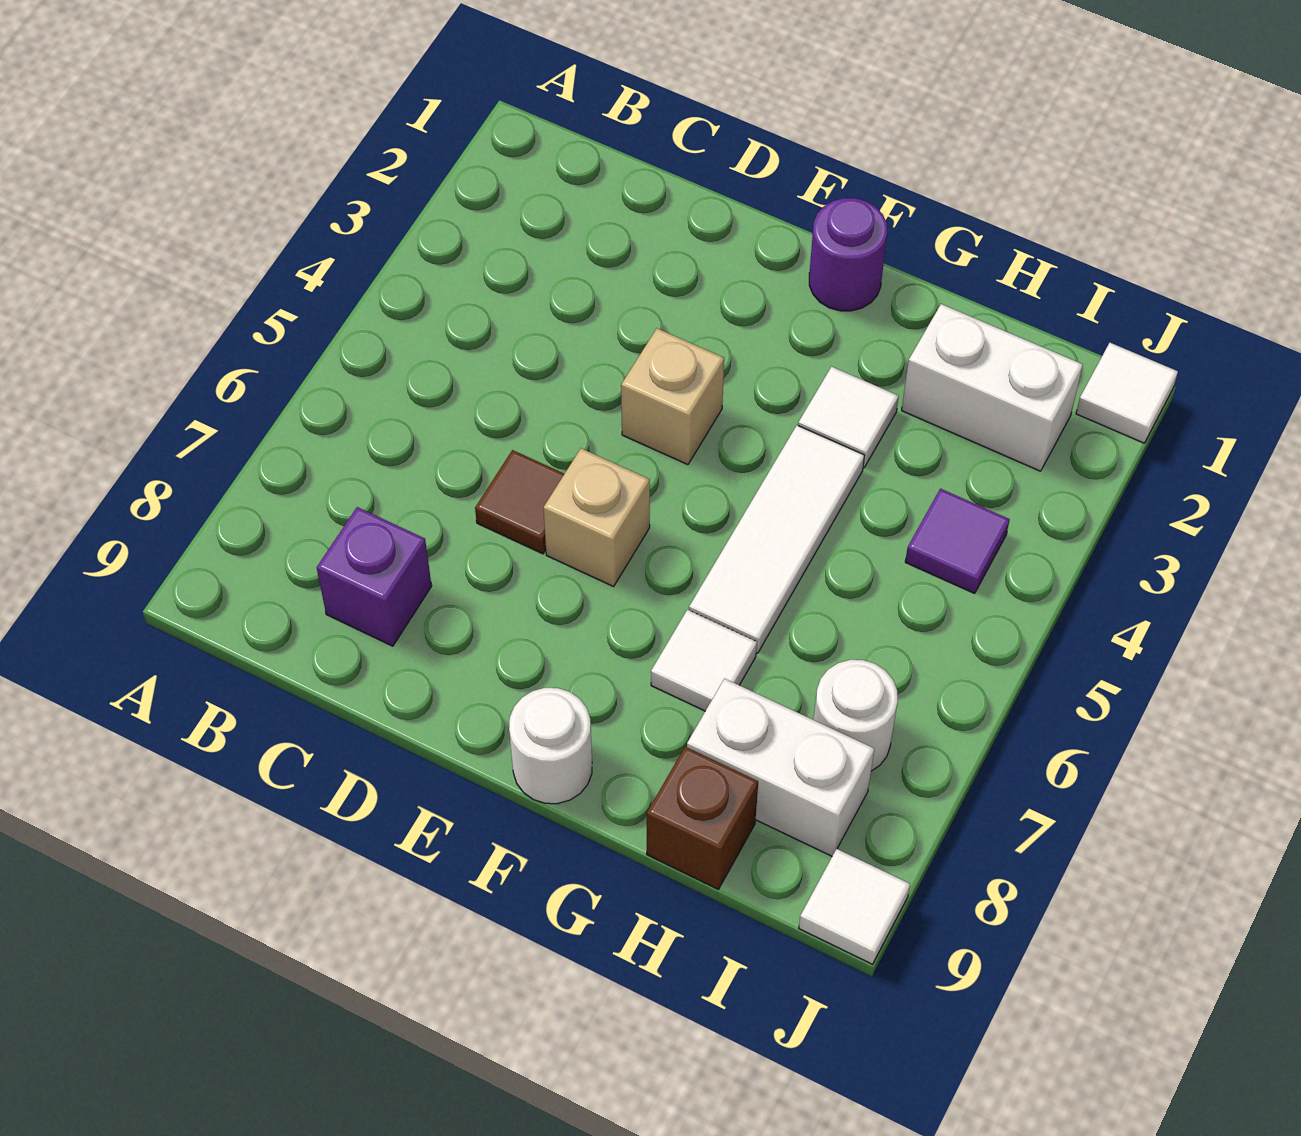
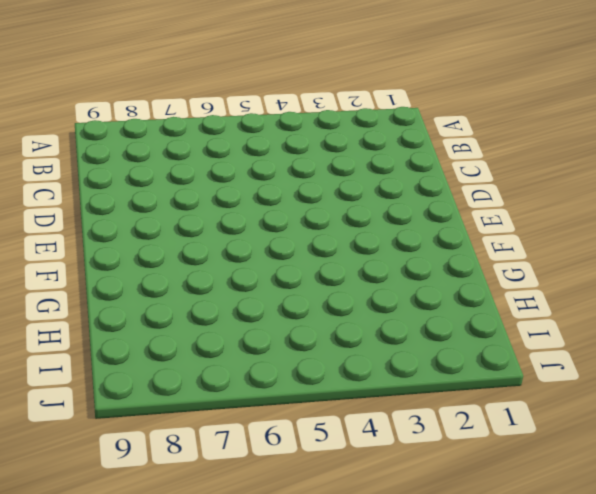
none -> purple brick C8 level 1
none -> brown tile D6 level 1
none -> tan brick E4 level 1

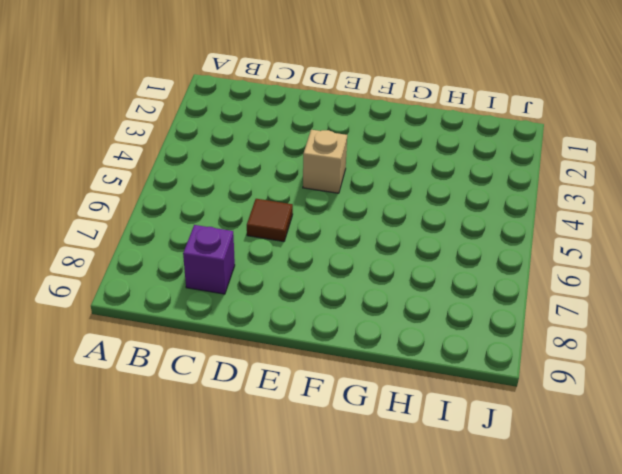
none -> tan brick E6 level 1
none -> purple round brick F1 level 1
none -> white round brick F9 level 1

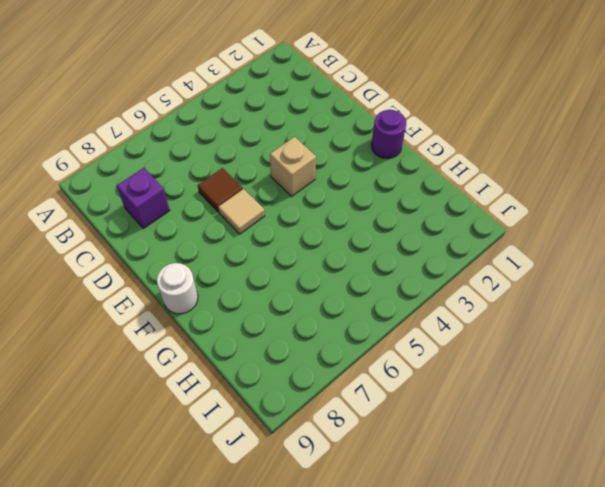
tan tile E6 level 1 -> tan brick E6 level 1
none -> white tile G3 level 1
none -> white tile G4:G6 level 1
none -> white tile G7 level 1

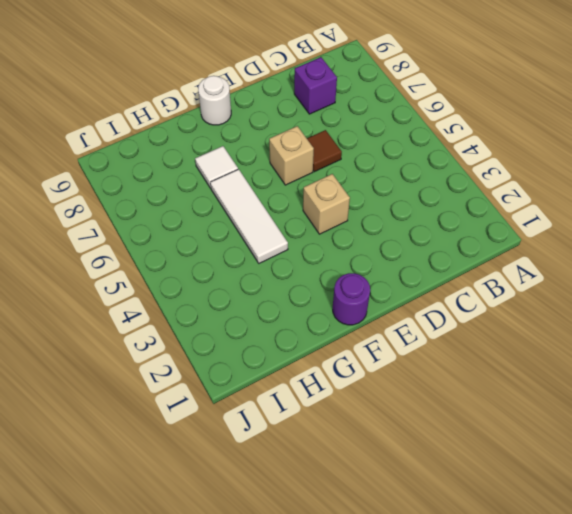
none -> white tile G3 level 1
none -> white brick H2:I2 level 1
none -> white brick H8:I8 level 1

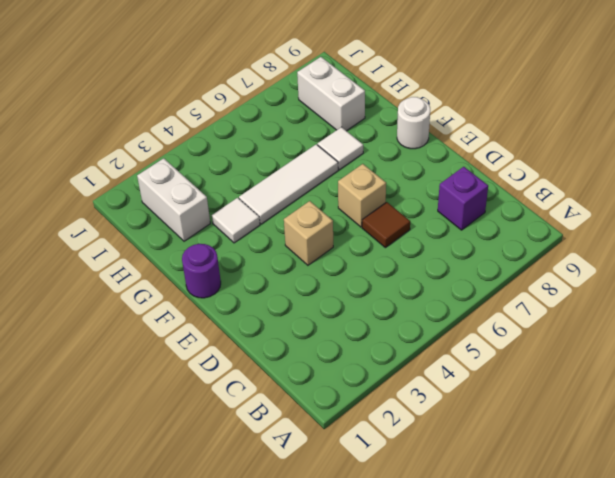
none -> brown brick H9 level 1
none -> purple tile I4 level 1
none -> white round brick I7 level 1

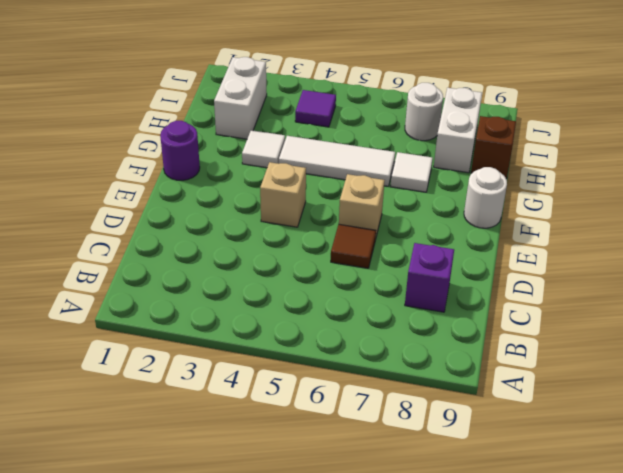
none -> white tile J1 level 1
none -> white tile J9 level 1

